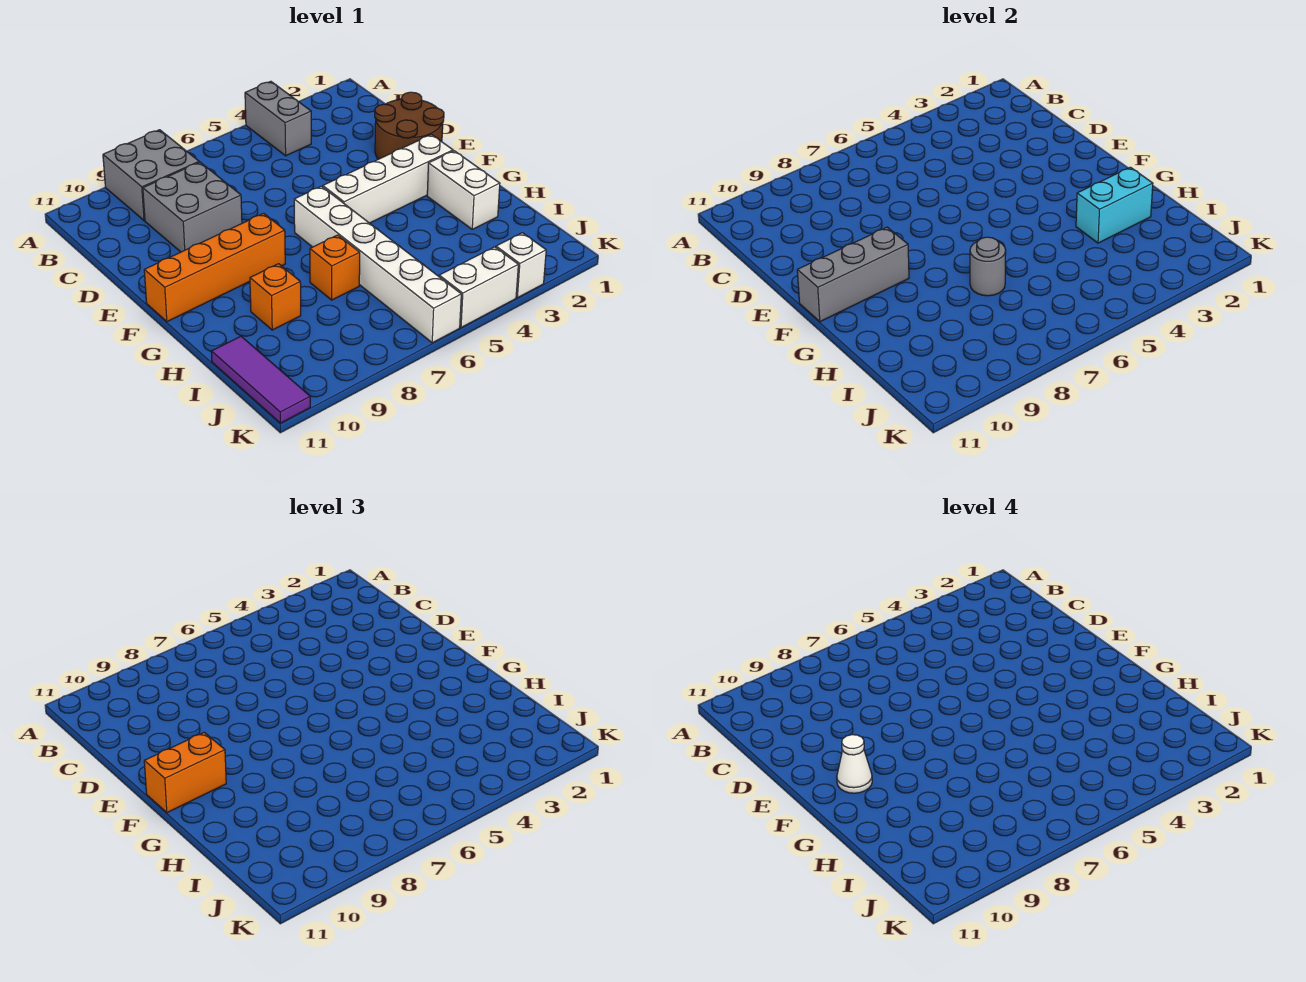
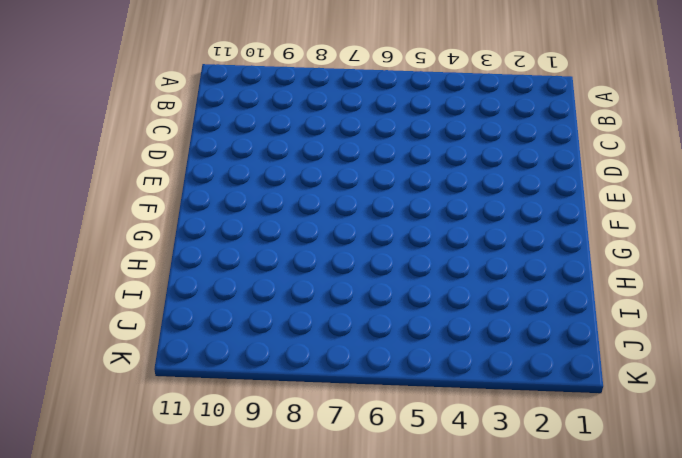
none -> grey brick A4:B4 level 1
none -> grey brick A8:B9 level 1
none -> grey brick C8:D9 level 1

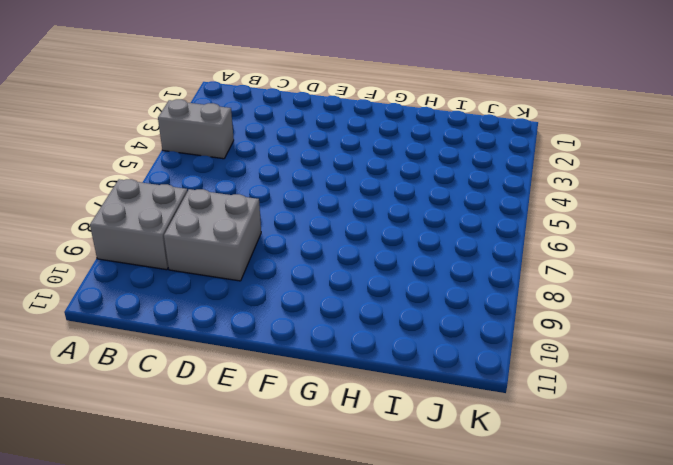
none -> brown round brick D1:E2 level 1
none -> white brick F2:F5 level 1
none -> white brick F6:K6 level 1

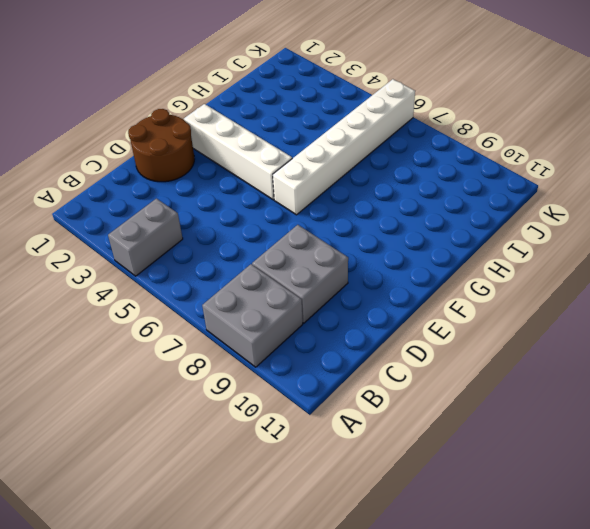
none -> orange brick F8:F11 level 1
none -> white brick G2:H2 level 1
none -> orange brick H7 level 1

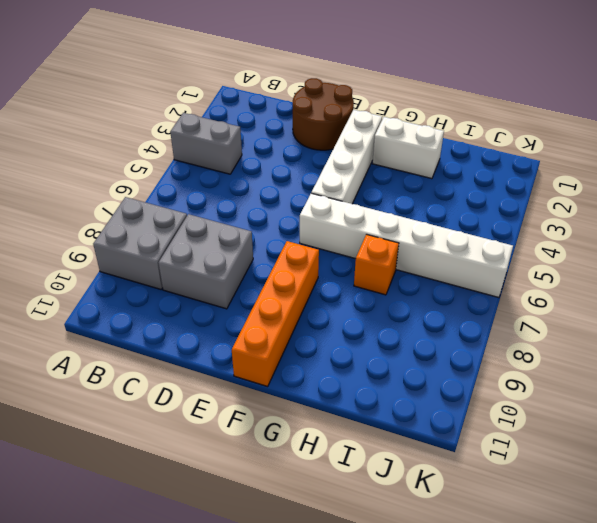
none -> orange brick H9 level 1
none -> purple tile I11:K11 level 1
none -> white brick K3 level 1

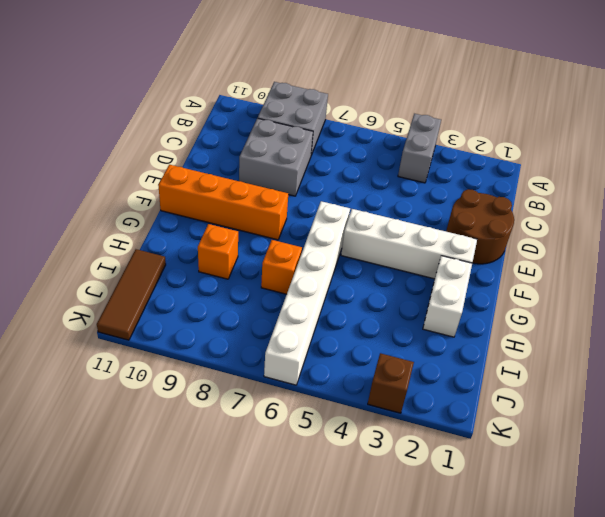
brown tile I11:K11 level 1 -> purple tile I11:K11 level 1
brown brick K3 level 1 -> white brick K3 level 1
none -> white brick K4:K5 level 1
none -> grey brick F9:F11 level 2
none -> cyan brick H2:H3 level 2

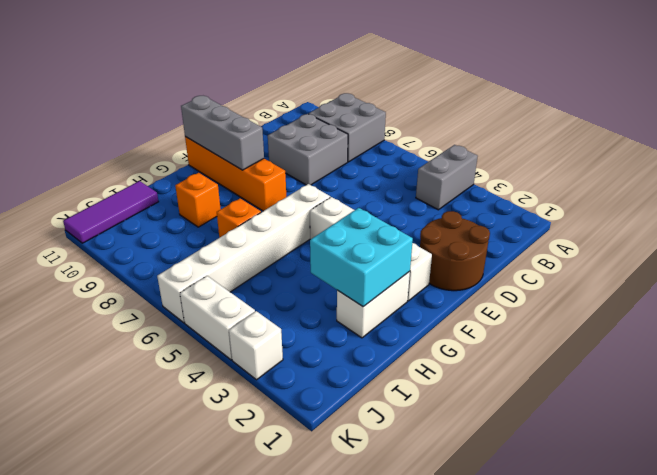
cyan brick G2:H3 level 2 -> cyan brick H2:H3 level 2
none -> grey round brick H7 level 2
none -> orange brick F10:F11 level 3
none -> white cone F10 level 4

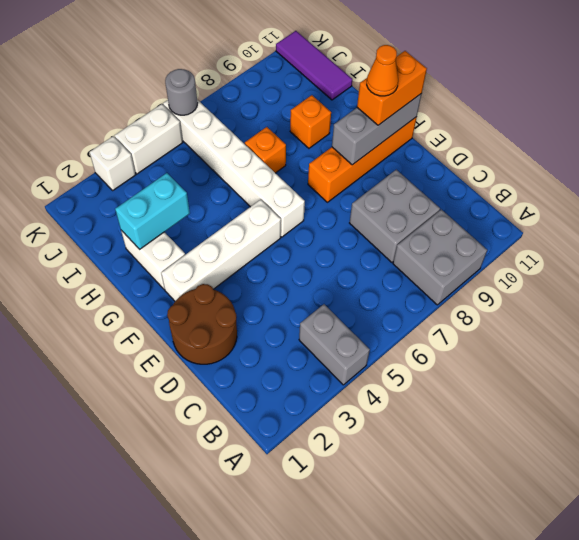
orange cone F10 level 4 -> white cone F10 level 4
grey round brick K6 level 2 -> grey round brick H7 level 2

